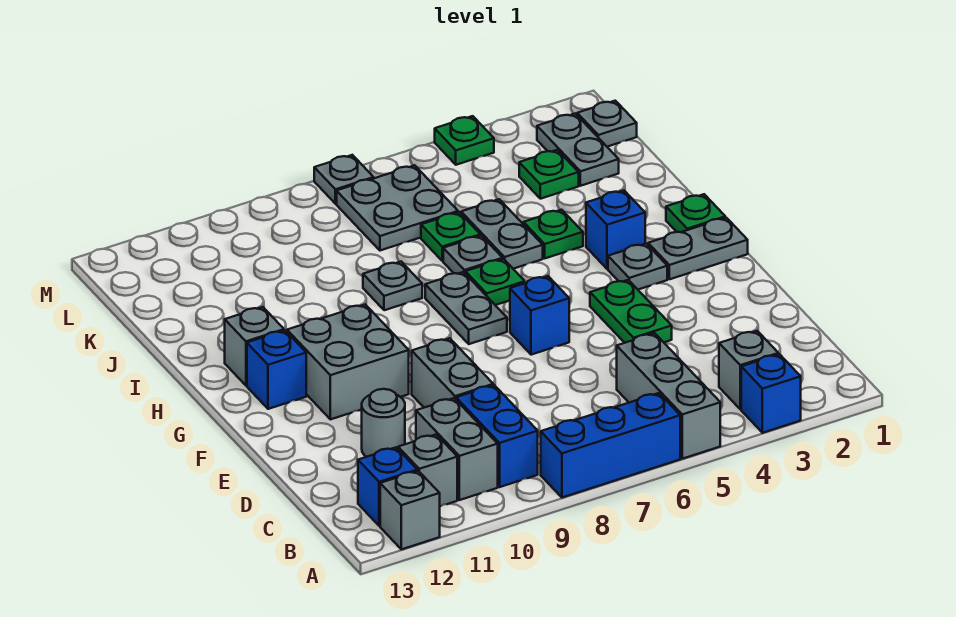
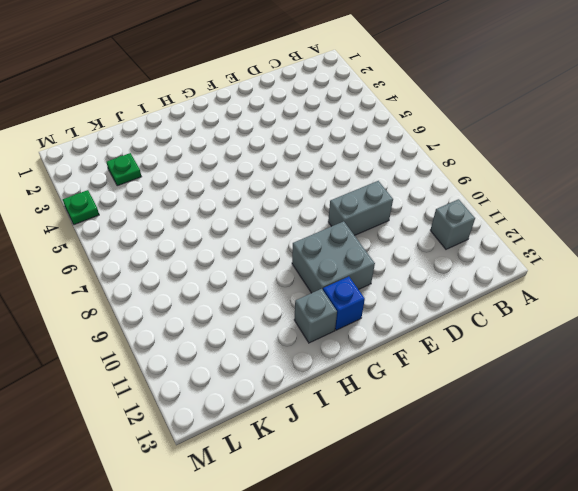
none -> blue brick A3 level 1
none -> grey brick A5:C5 level 1
none -> blue brick A6:A8 level 1
none -> grey brick A12 level 1

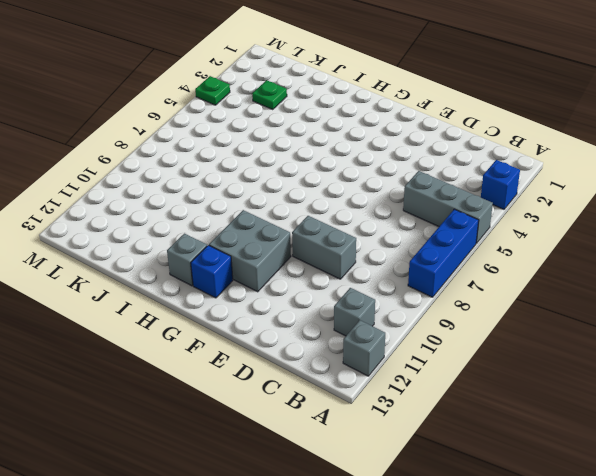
none -> grey brick B3 level 1
none -> blue brick B9:C9 level 1
none -> grey brick B10:C10 level 1
none -> blue brick B12 level 1

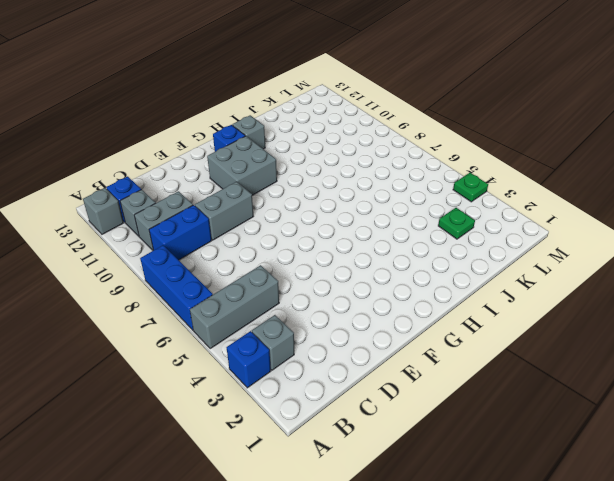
none -> grey round brick D11 level 1
none -> green plate E4:F4 level 1
none -> blue brick F6 level 1
none -> grey plate G1:G2 level 1

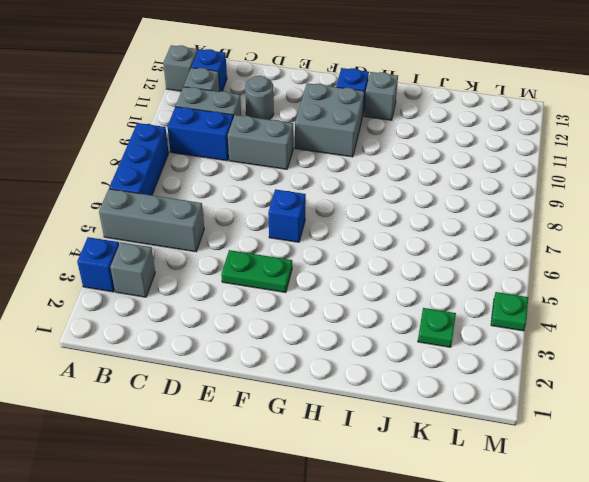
none -> grey plate G1:G2 level 1
none -> grey plate G3 level 1
none -> grey plate G7:H7 level 1
none -> green plate H1 level 1

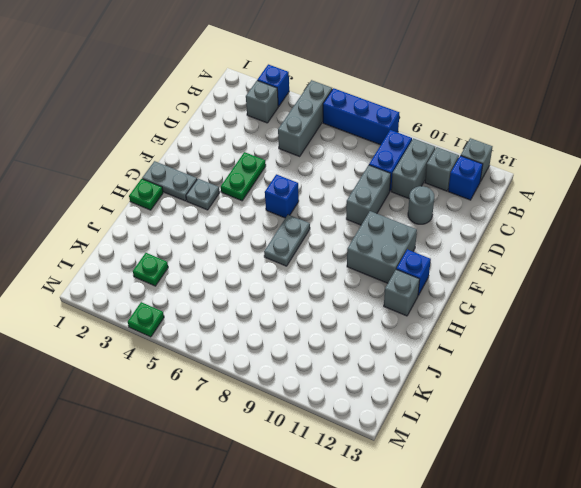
none -> blue brick H3 level 1
none -> green plate H6 level 1
none -> green plate I4 level 1
none -> grey plate I5:J5 level 1

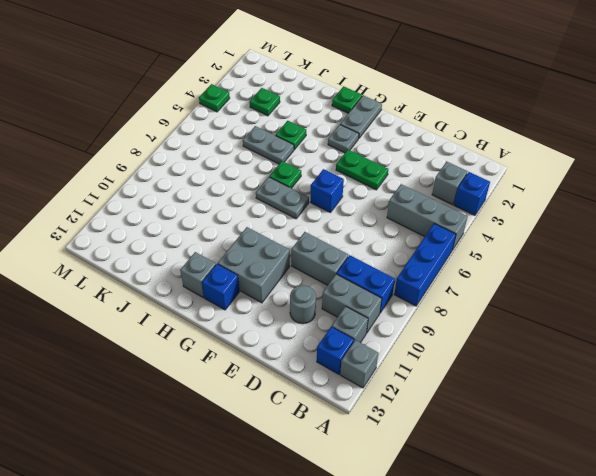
none -> blue brick H3 level 1
none -> grey plate I6 level 1
none -> grey plate I8 level 1
none -> green plate J6 level 1

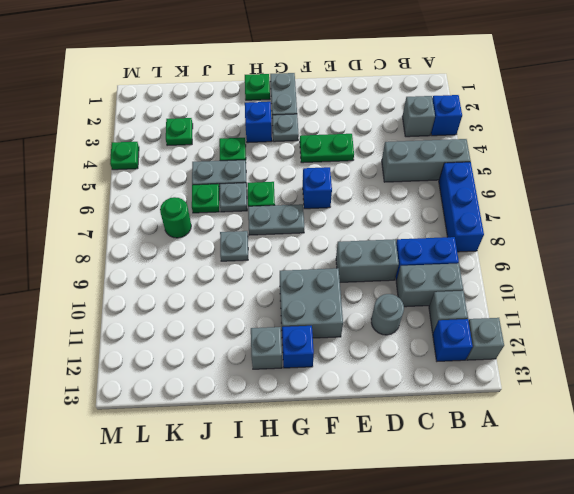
green round brick K7 level 1 -> grey plate K6:L7 level 1
none -> grey plate K2:L2 level 1
none -> grey plate L1 level 1
none -> grey plate M7 level 1

